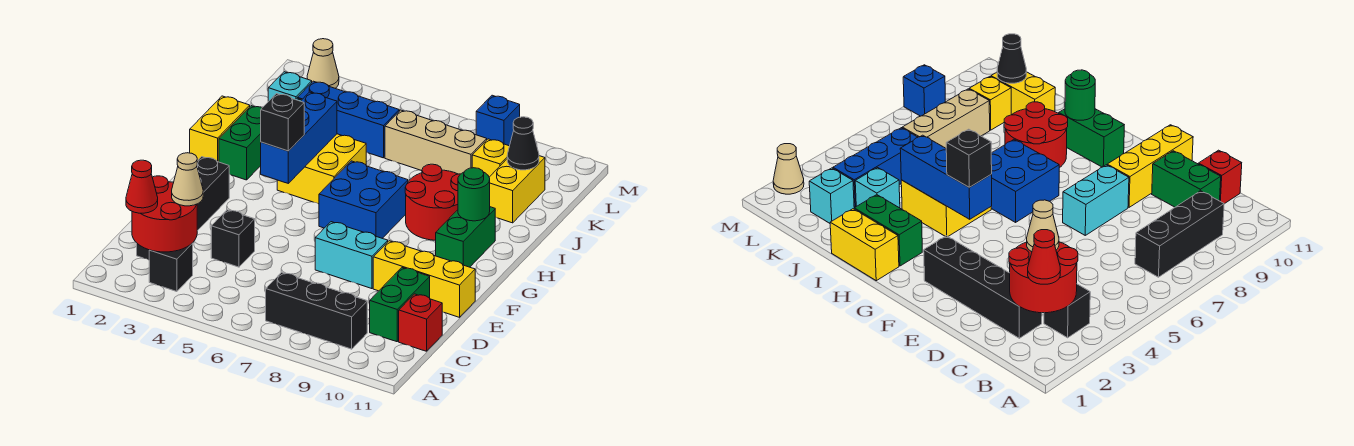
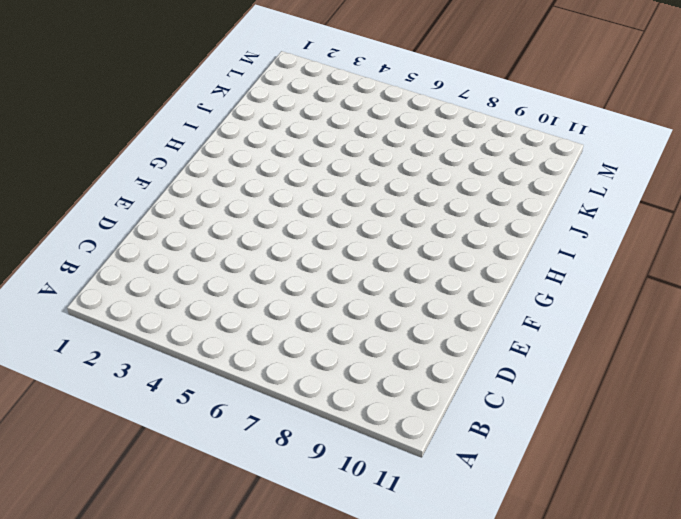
none -> black brick B3 level 1
none -> black brick B7:B9 level 1
none -> black brick C2:F2 level 1

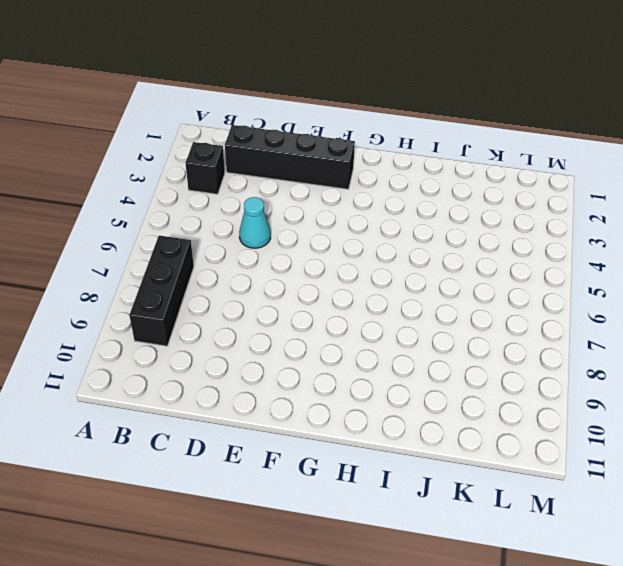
cyan cone D5 level 1 -> none
none -> green brick C10:D10 level 1
none -> red brick C11 level 1
none -> black brick D4 level 1

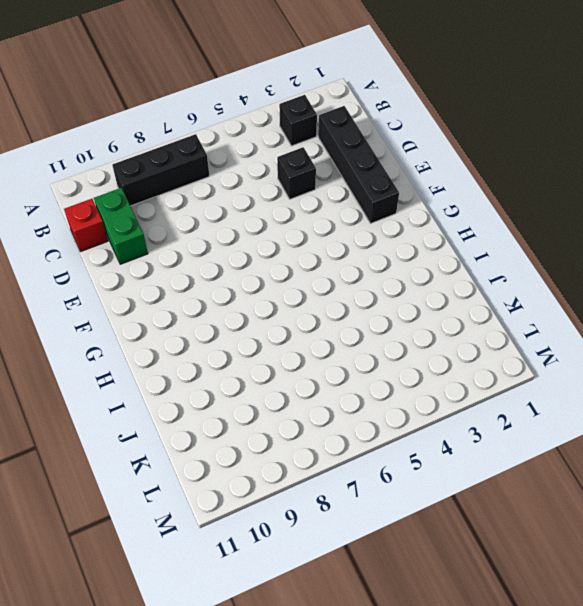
none -> cyan brick E7:E8 level 1
none -> yellow brick E9:E11 level 1
none -> blue brick G6:H7 level 1

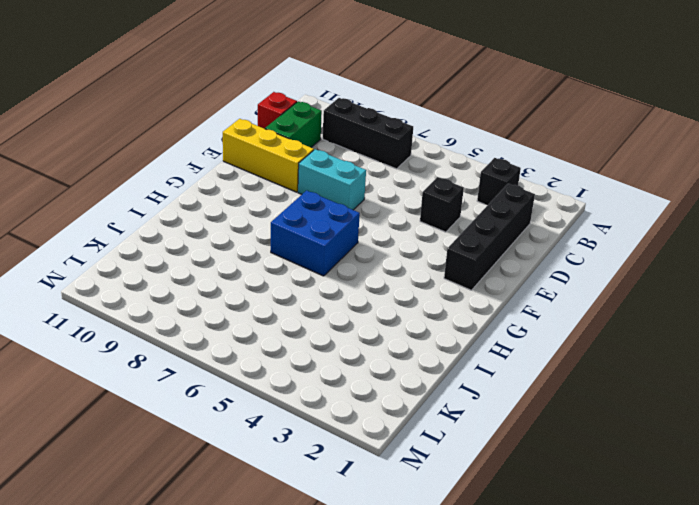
none -> green brick G10:H10 level 1
none -> yellow brick H1:I1 level 1
none -> green brick H2:I2 level 1

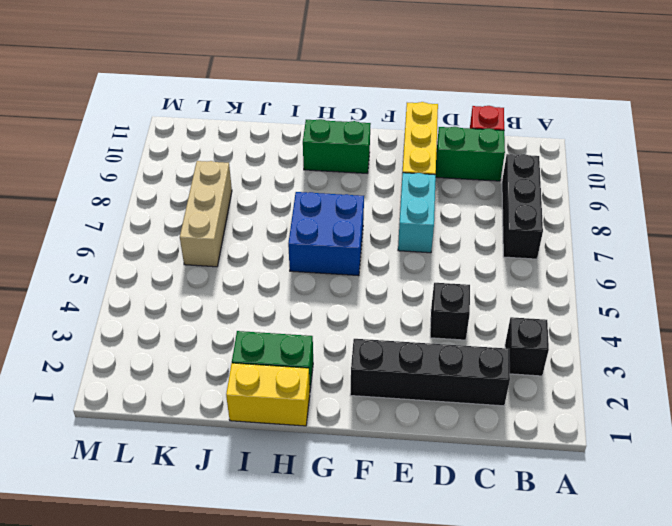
none -> yellow brick H4:I5 level 1
none -> red round brick H8:I9 level 1
none -> cyan brick J3 level 1

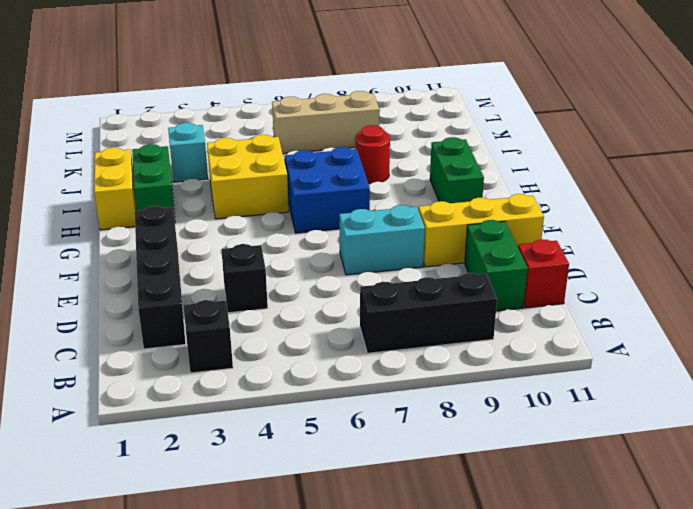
red round brick I8 level 1 -> red round brick H8:I9 level 1
none -> yellow brick J10:K10 level 1
none -> cyan brick K2 level 1
none -> blue brick K3:K5 level 1

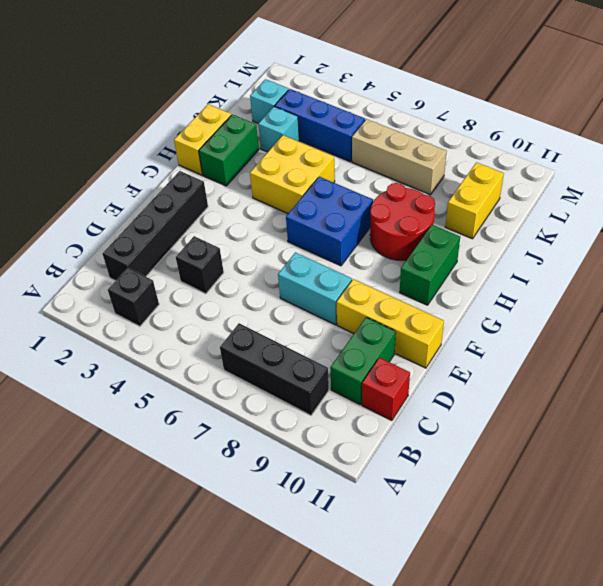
none -> yellow brick K9 level 1
none -> tan cone M2 level 1
none -> blue brick M8 level 1

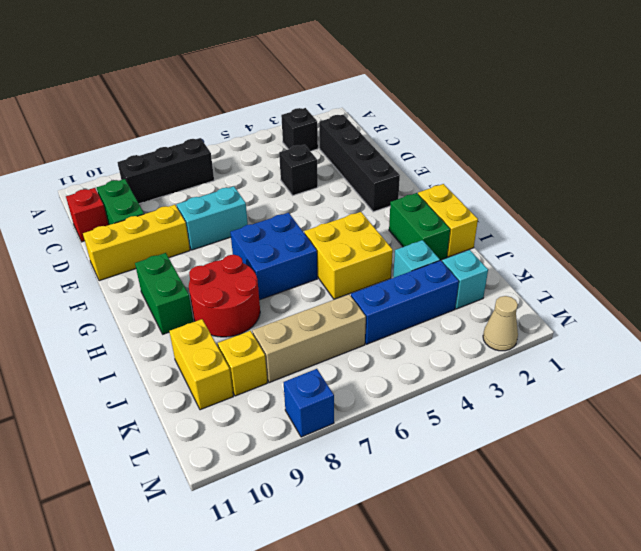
none -> red round brick B2:C3 level 2
none -> blue brick G4:I4 level 2
none -> green round brick H10 level 2

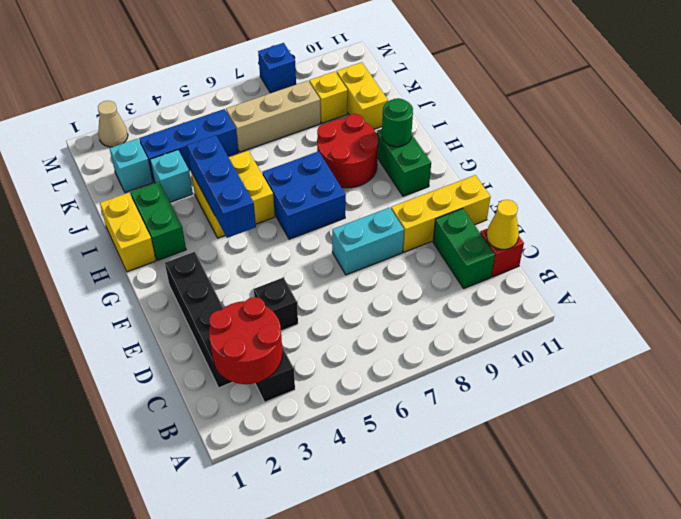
yellow cone C11 level 2 -> none
none -> black brick B7:B9 level 1
none -> black cone K10 level 2
none -> red cone B2 level 3

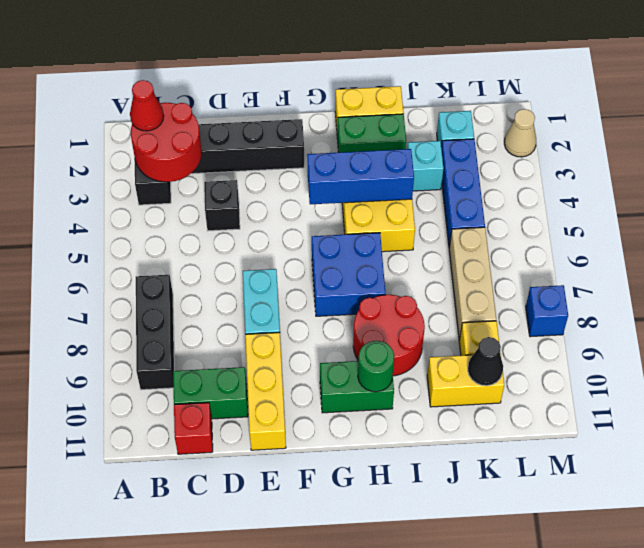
none -> tan cone C3 level 3
none -> black brick G4 level 3

